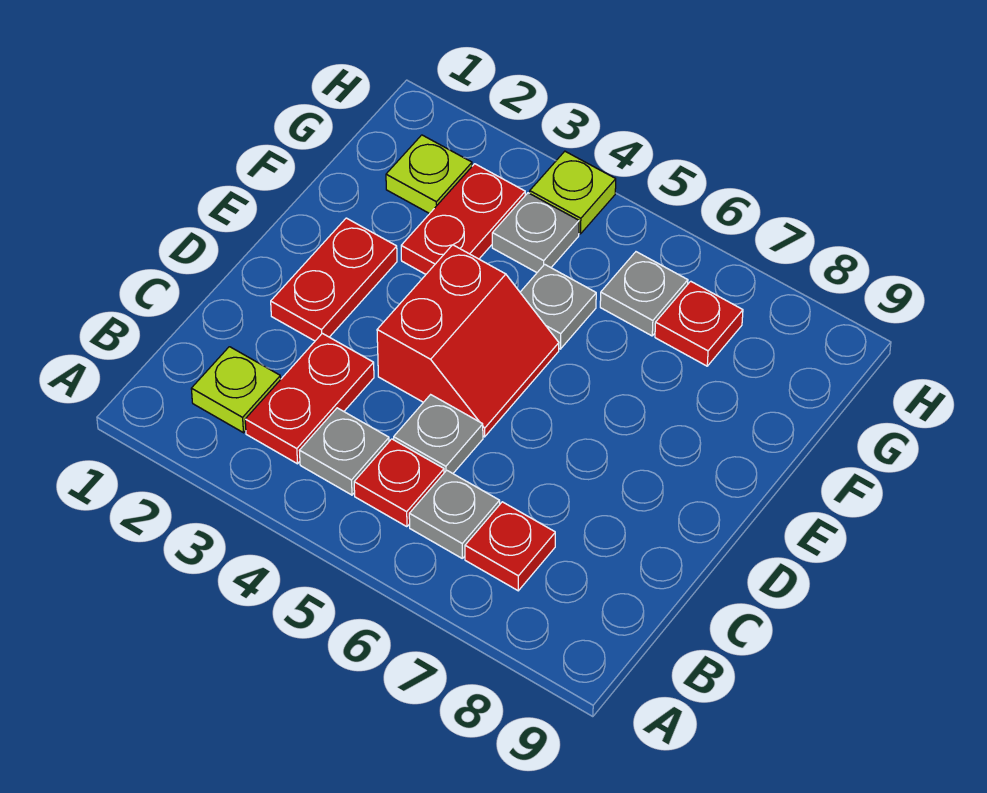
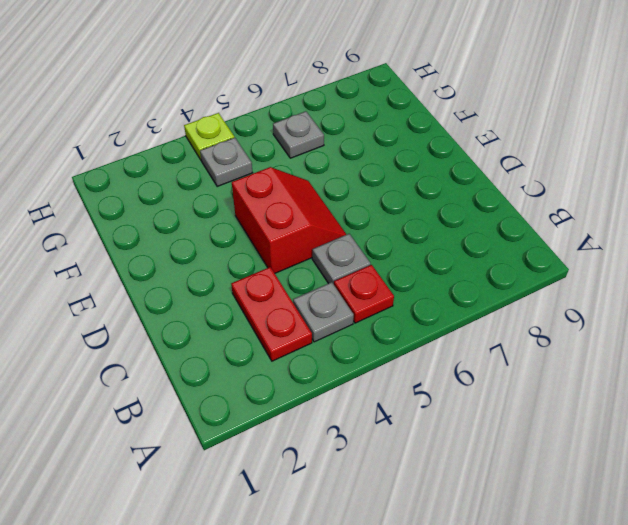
none -> lime plate B2 level 1
none -> grey plate B6 level 1
none -> red plate B7 level 1

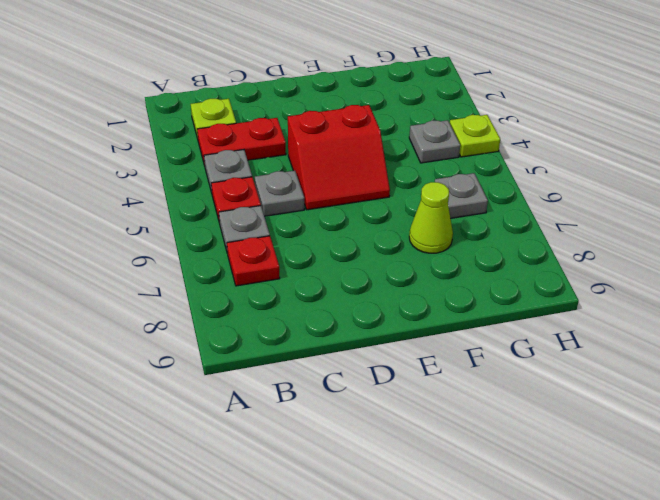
lime cone F7 level 1 -> none
none -> red plate D2:E2 level 1
none -> red plate F3:G3 level 1
none -> grey plate F5 level 1

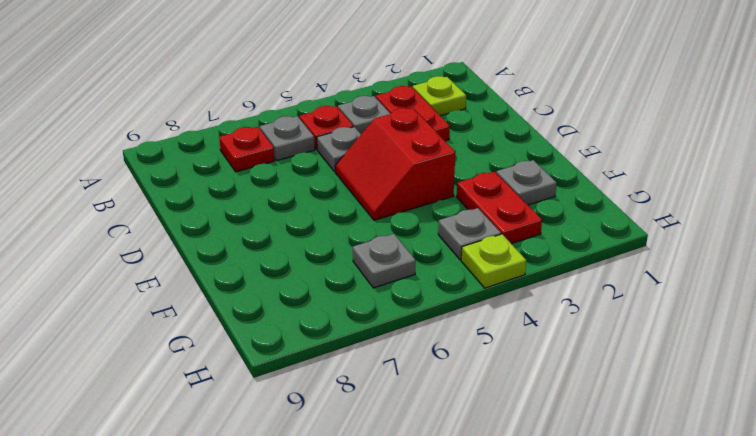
grey plate F2 level 1 -> grey plate F5 level 1
none -> red plate D2:E2 level 1
none -> lime plate G2 level 1
none -> red plate G7 level 1

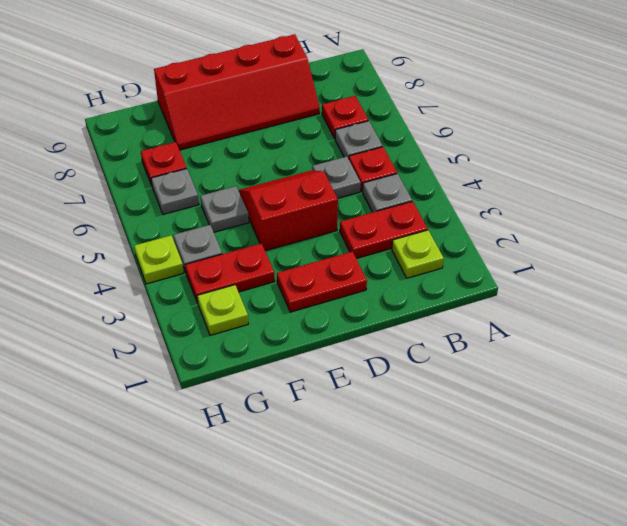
red slope C8:F9 level 1 top 9 -> none

